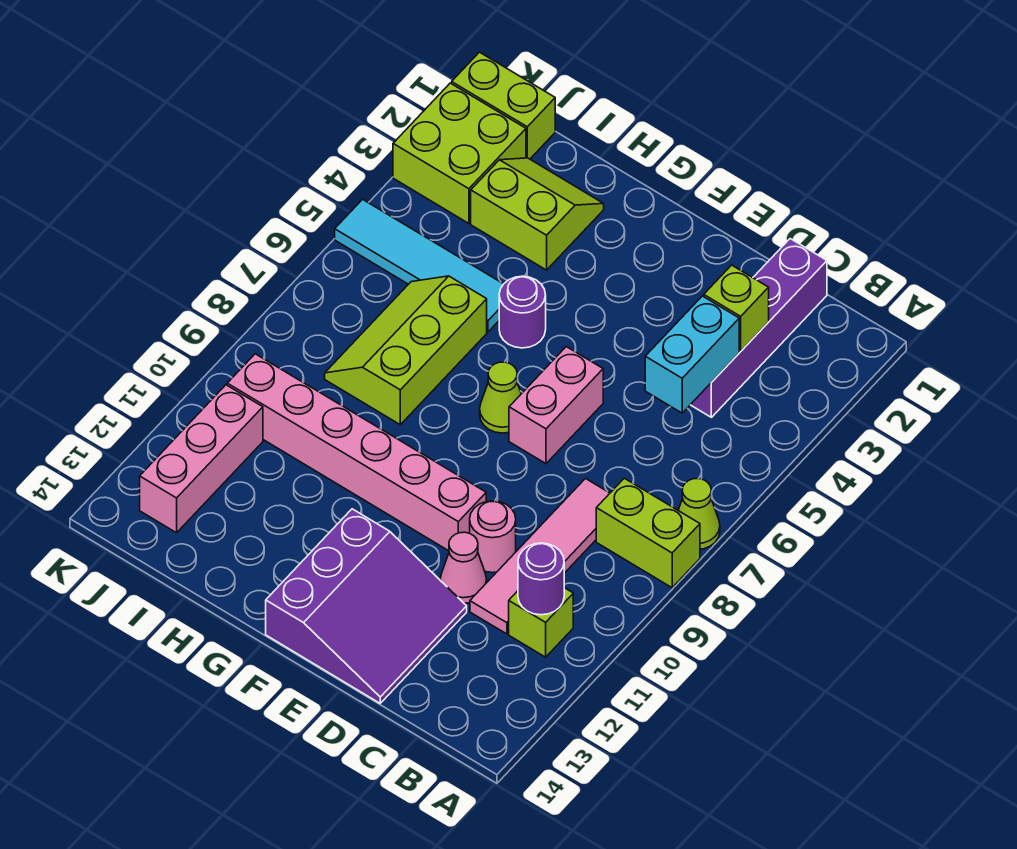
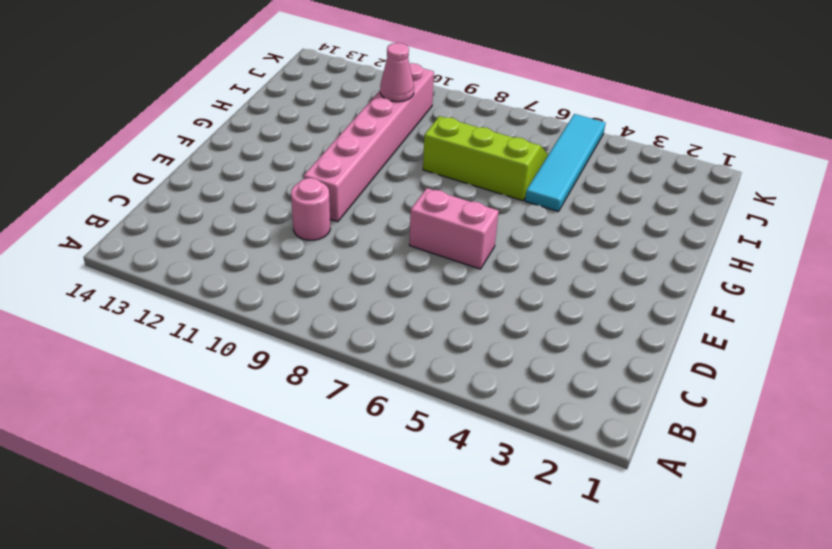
pink cone I10 level 2 -> pink cone D11 level 1
none -> lime cone A7 level 1
none -> lime brick A8:B8 level 1
none -> lime brick B11 level 1

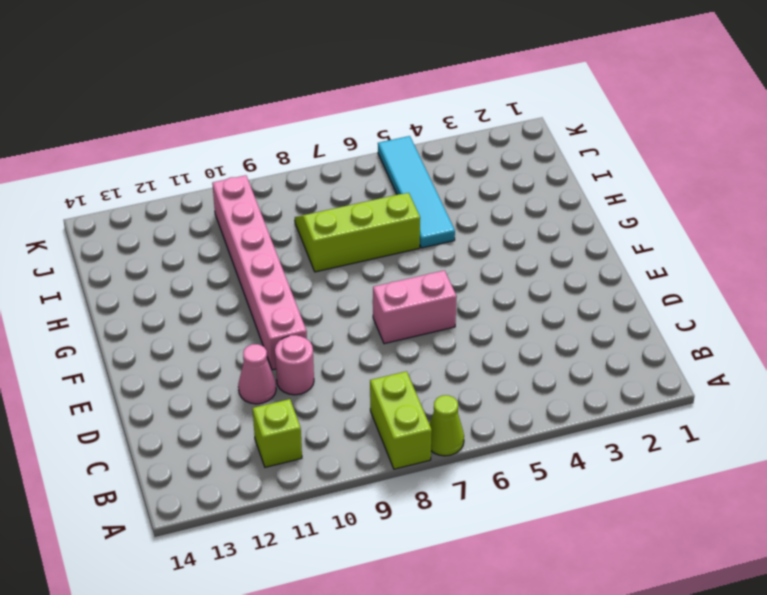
none -> purple brick C1:C4 level 1
none -> pink tile C8:C11 level 1
none -> purple slope D12:F14 level 1 top F

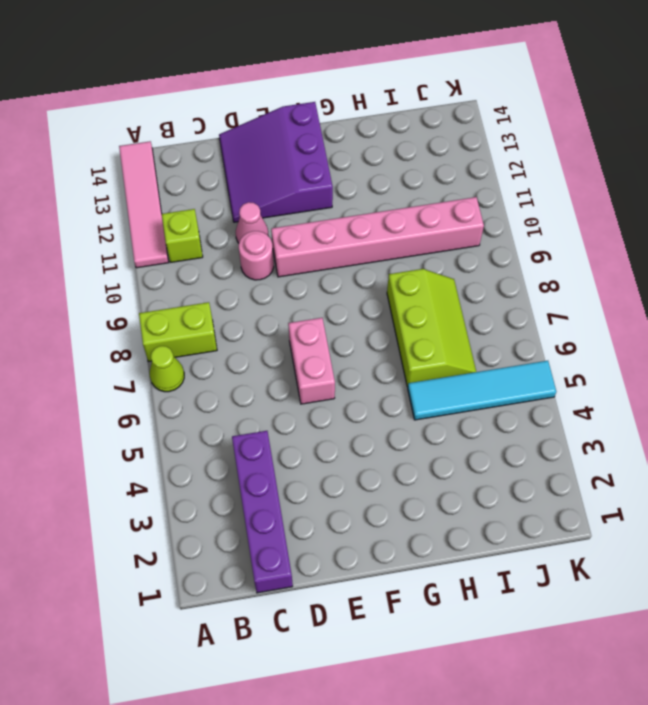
pink tile A11:A14 level 1 -> pink tile C8:C11 level 1
none -> lime cone F7 level 1
none -> purple round brick G5 level 1
none -> lime slope H2:I3 level 1 top 3

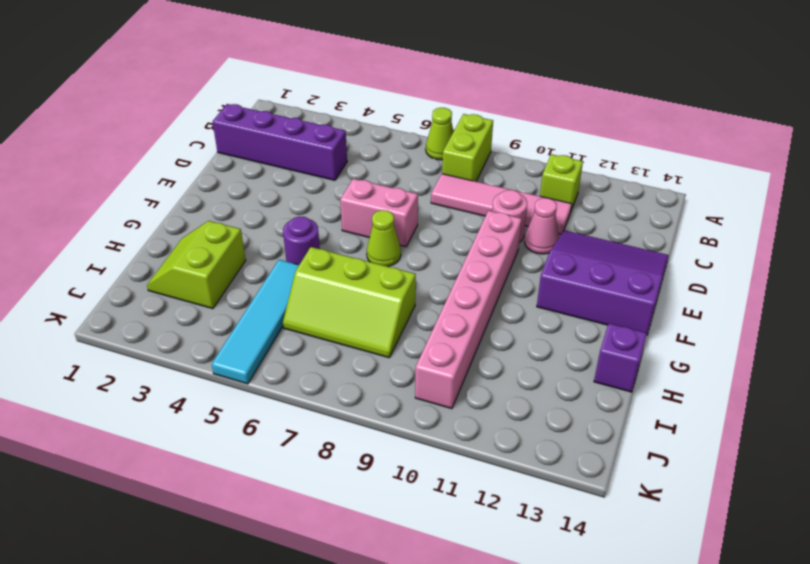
purple brick H14 level 1 -> none
none -> lime brick J1:K1 level 1
none -> lime brick J2:K3 level 1
none -> pink brick J11:J13 level 1

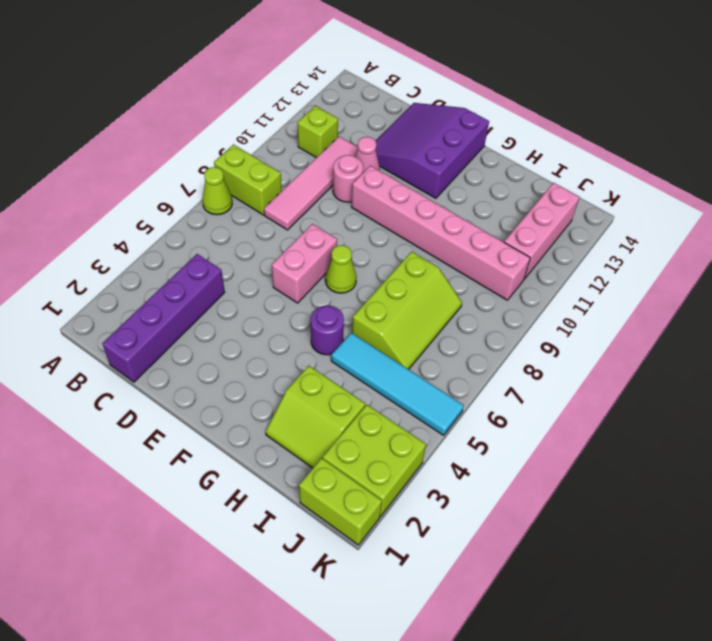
none -> purple round brick B11 level 2
none -> lime brick C3 level 2
none -> cyan brick C4:C5 level 2

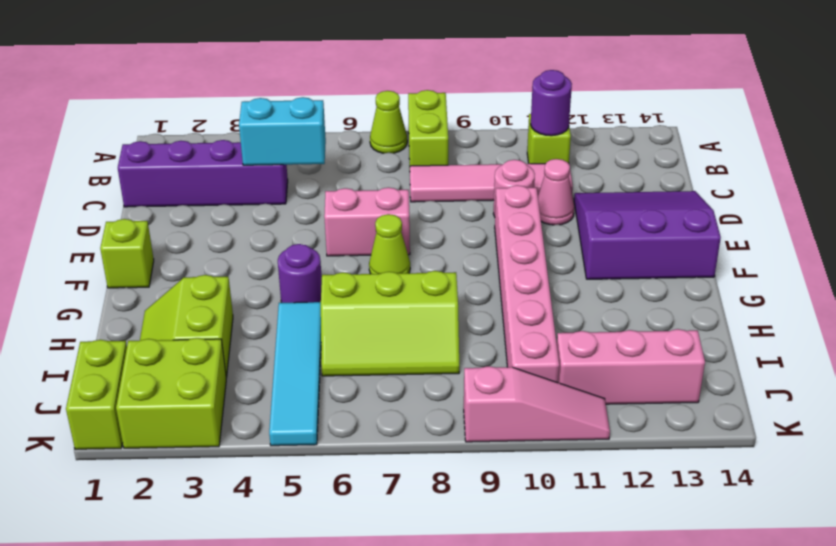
lime brick F1 level 1 -> lime brick C3 level 2
pink slope K9:K11 level 1 top 9 -> none

